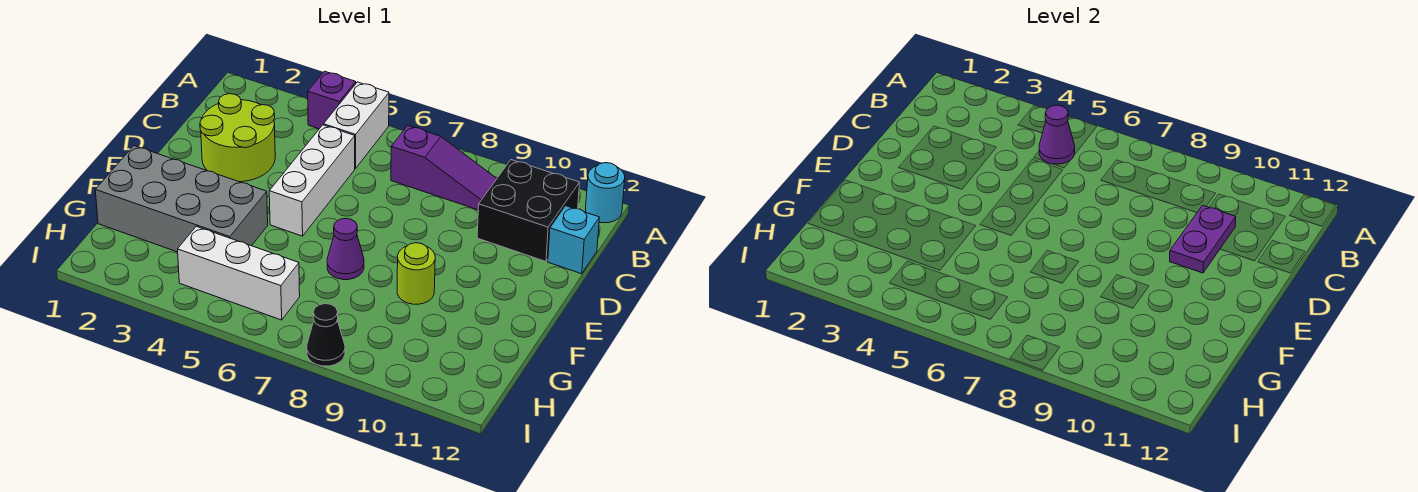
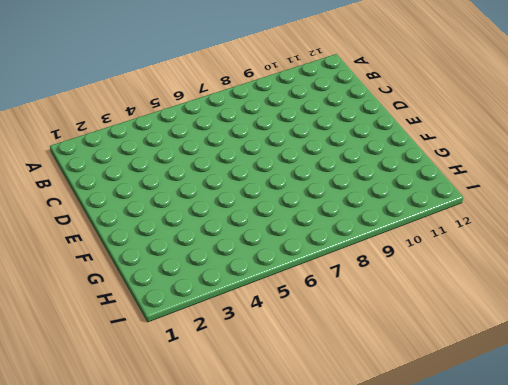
none -> purple brick A4 level 1
none -> white brick A5:B5 level 1
none -> cyan round brick A12 level 1

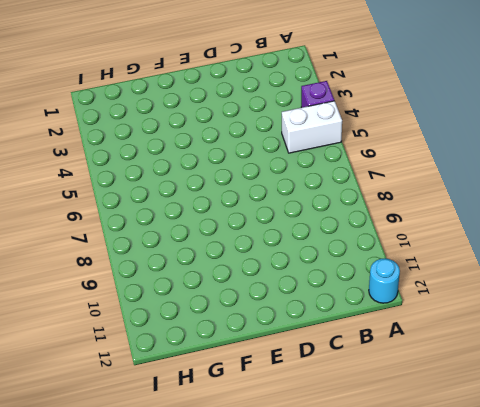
none -> purple slope B7:B9 level 1 top 7
none -> black brick B10:C11 level 1
none -> lime round brick C2:D3 level 1

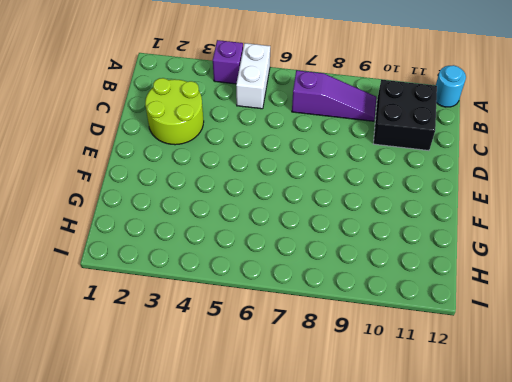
none -> white brick C5:E5 level 1
none -> cyan brick C12 level 1
none -> grey brick F1:G4 level 1

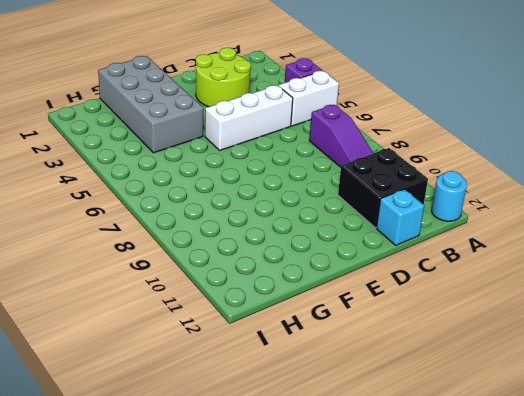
none -> purple cone F7 level 1
none -> lime round brick F9 level 1
none -> white brick H4:H6 level 1

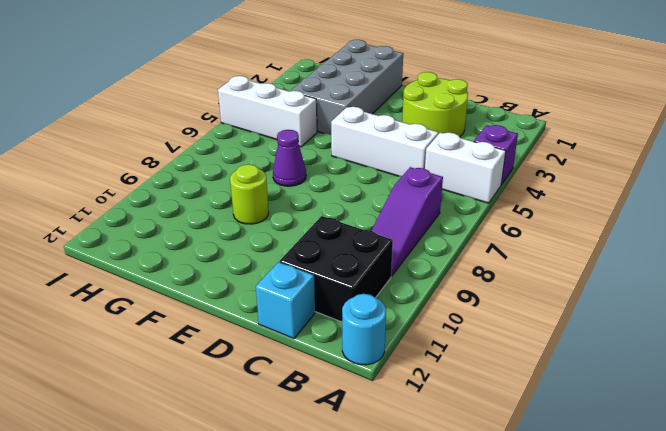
white brick G5:I5 level 1 -> white brick H4:H6 level 1
none -> black cone I8 level 1
none -> purple cone B5 level 2
none -> purple plate C10:D10 level 2

